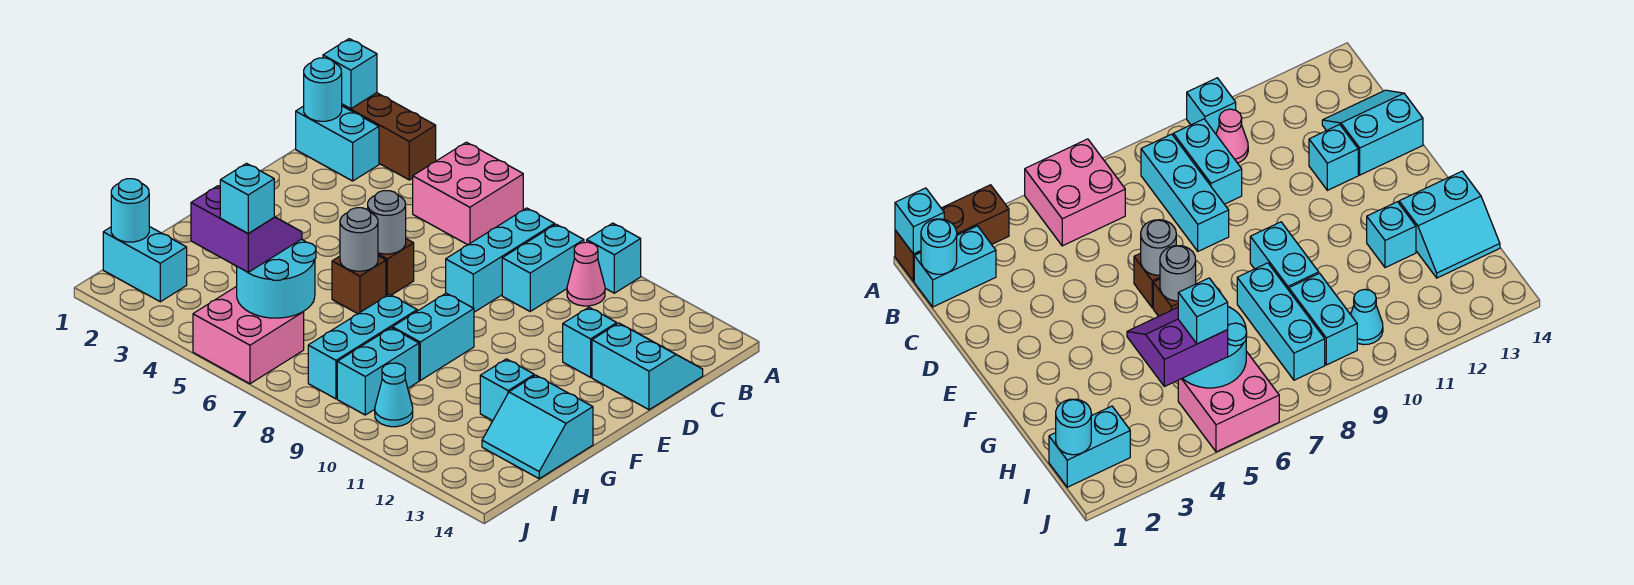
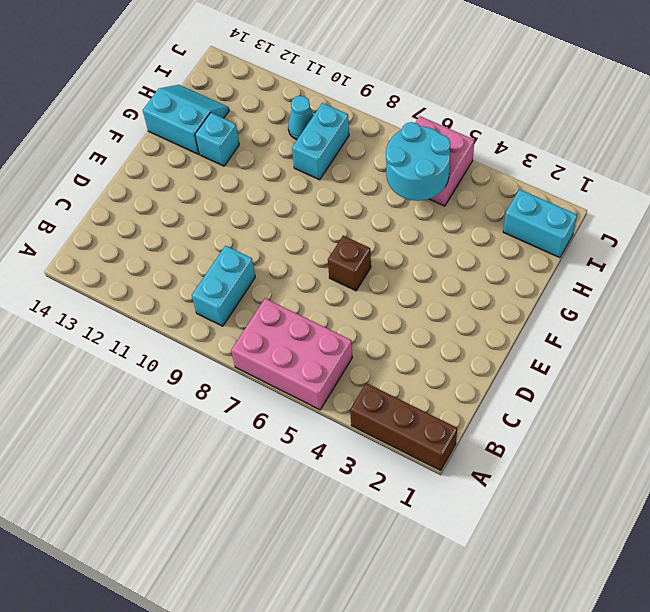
pink brick A5:B7 level 1 -> pink brick A5:B6 level 1
none -> cyan brick A10 level 1
none -> cyan brick B1:B2 level 1
none -> cyan brick B8:D8 level 1

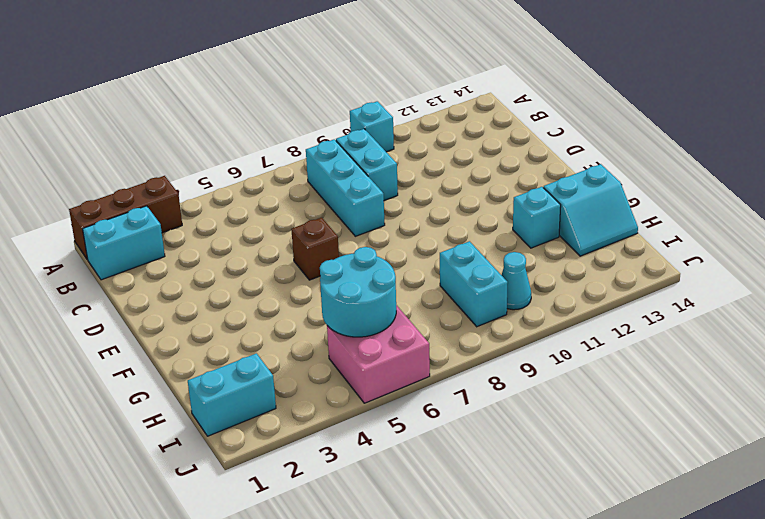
none -> pink brick A5:B6 level 1
none -> pink cone B10 level 1
none -> cyan slope C13:D14 level 1 top D

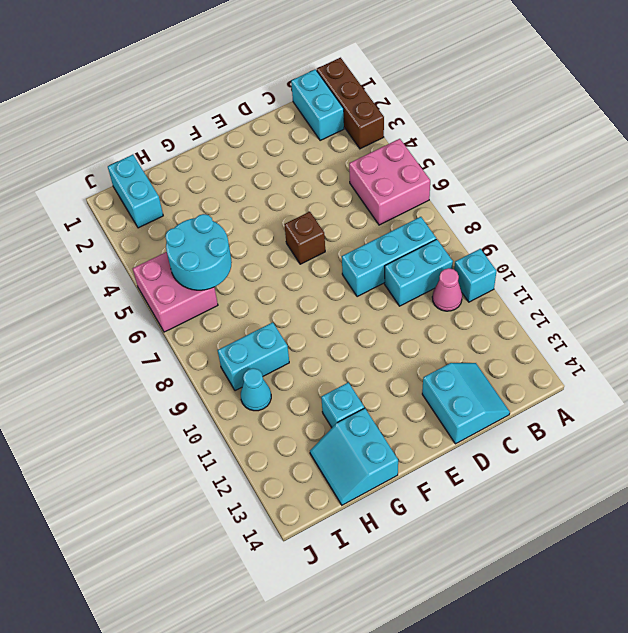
none -> cyan brick D12 level 1
none -> brown brick F6 level 1
none -> cyan brick F9:G9 level 1

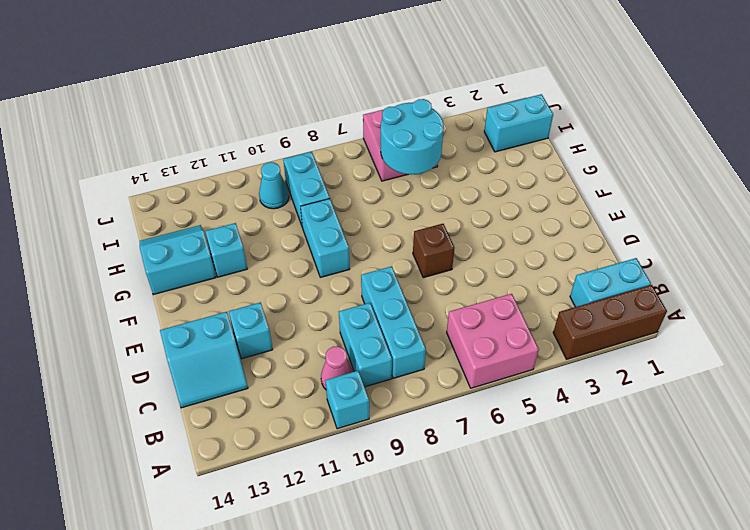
none -> brown brick F6 level 1
none -> cyan brick G8:I8 level 1
none -> cyan brick A1 level 2

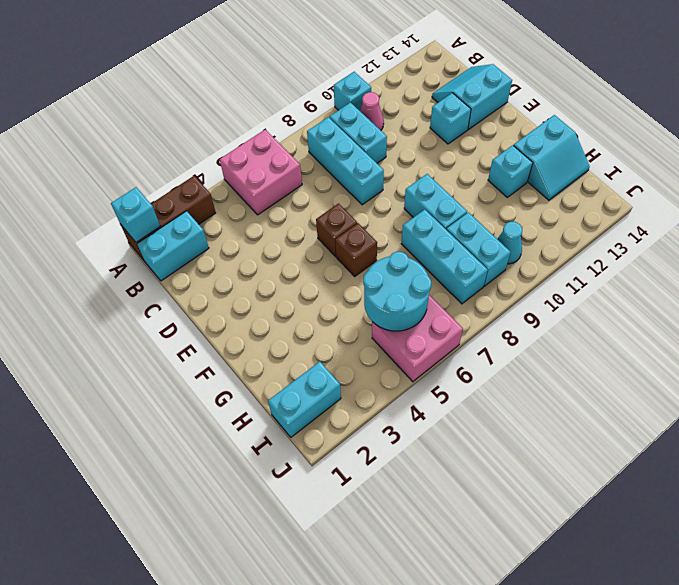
none -> cyan round brick B1 level 2
none -> grey round brick E6 level 2
none -> grey round brick F6 level 2

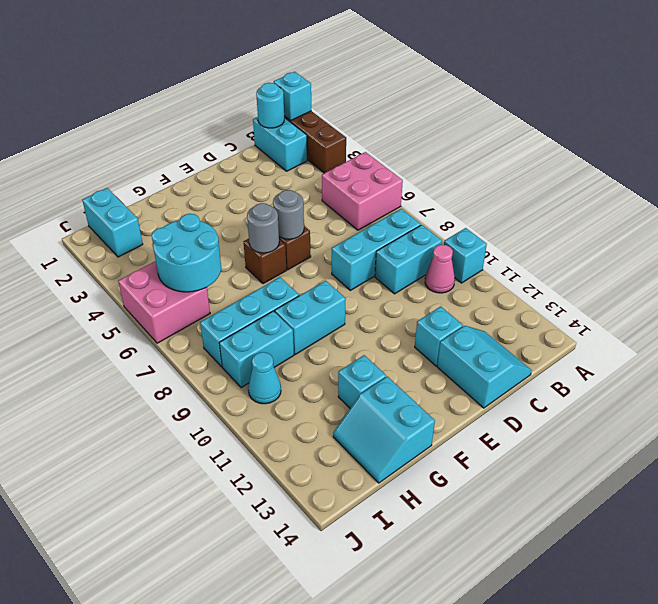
none -> cyan round brick I1 level 2
none -> purple slope H4:I5 level 3 top I
none -> cyan brick I5 level 4

